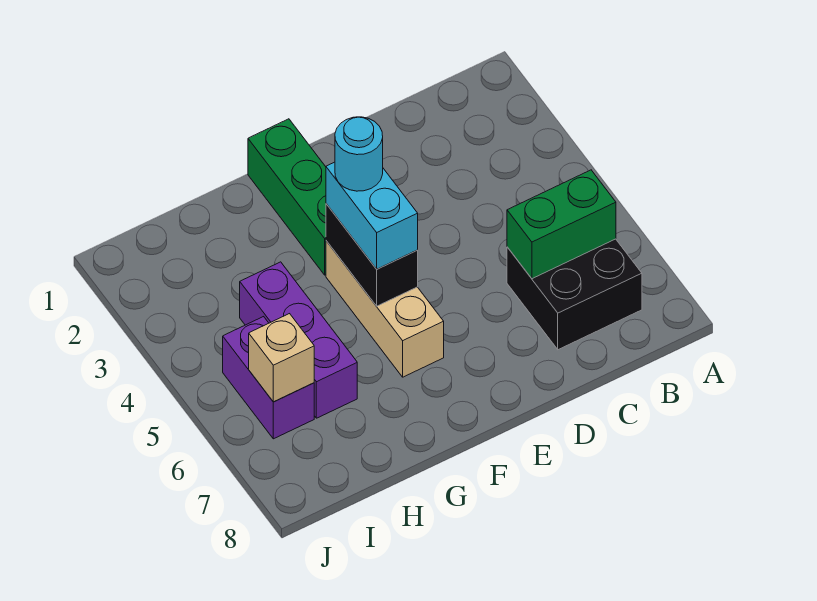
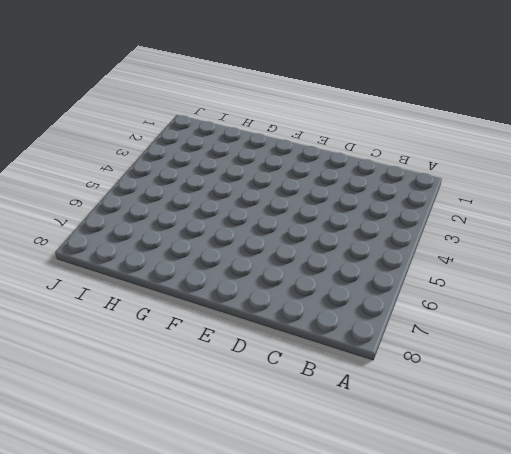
none -> black brick B6:C7 level 1
none -> green brick F1:F3 level 1

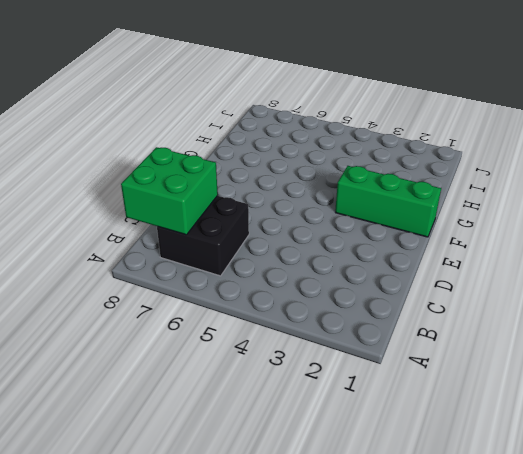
green brick B7:C8 level 2 -> none
none -> tan brick F4:F6 level 1
none -> purple brick H4:H6 level 1

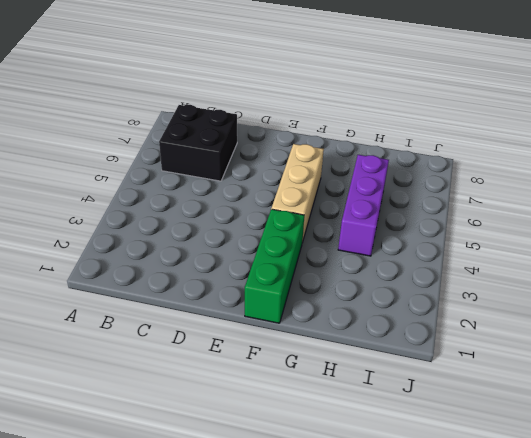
none -> purple brick I5:I6 level 1
none -> green brick B6:C6 level 2

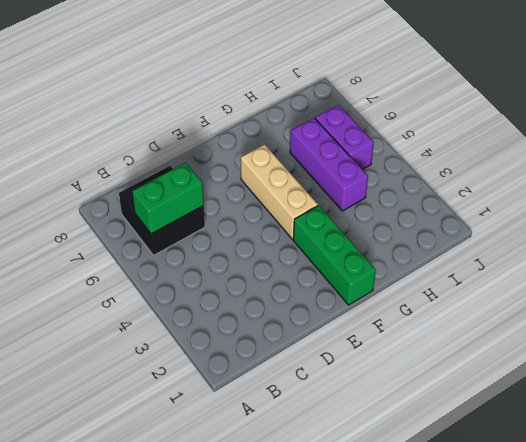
none -> black brick F4:F5 level 2
none -> tan brick I6 level 2

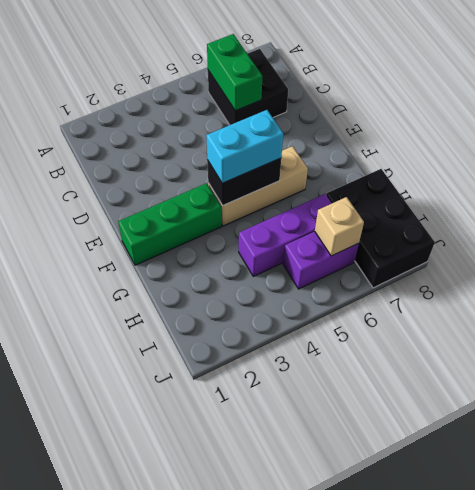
black brick H7:J8 level 1 -> none
none -> cyan round brick F4 level 4

